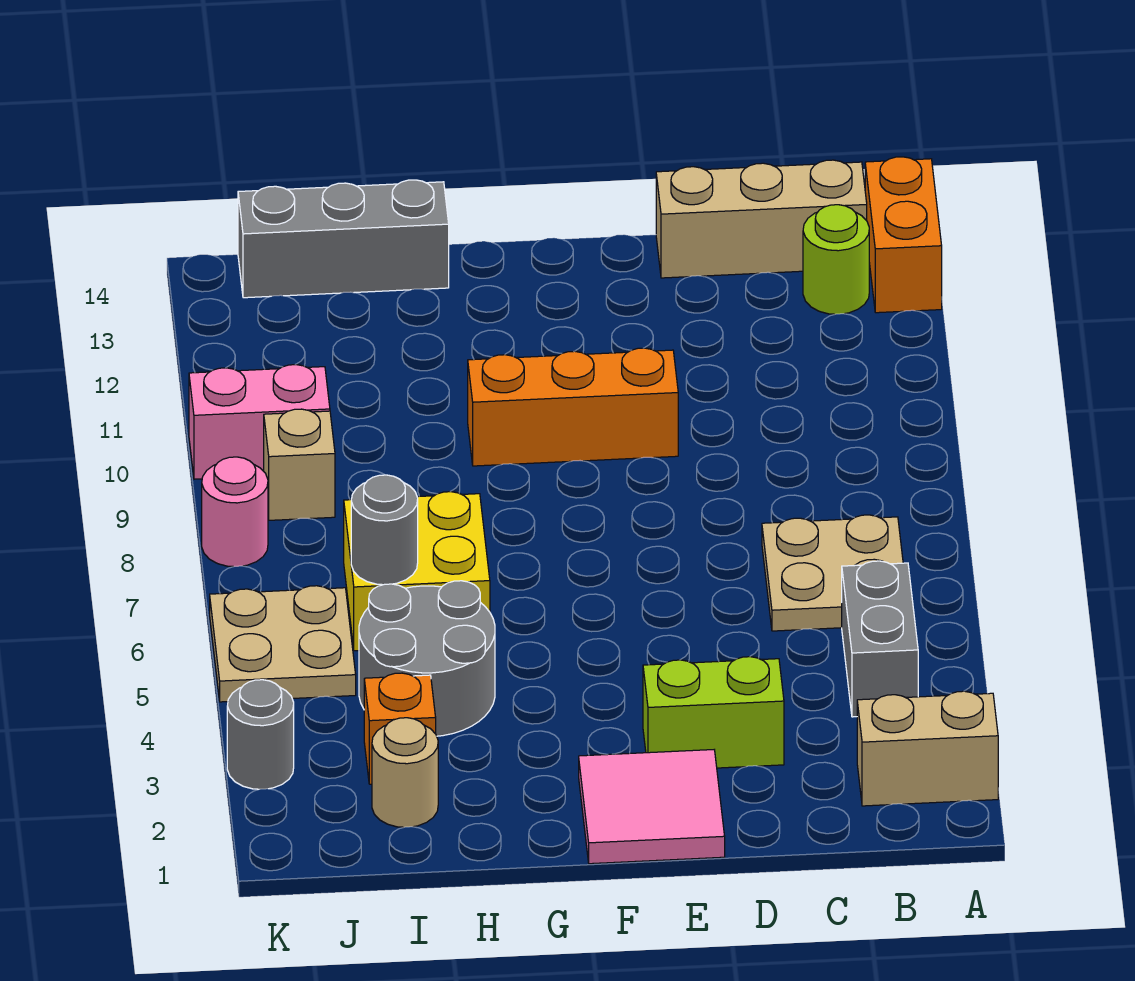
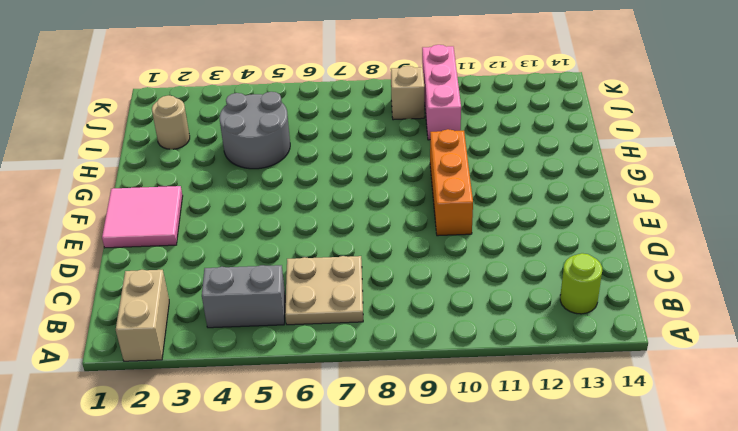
pink brick I10:K10 level 1 -> pink brick J10:K10 level 1
none -> orange brick A13:A14 level 1
none -> tan brick B14:D14 level 1
none -> lime brick D3:E3 level 1

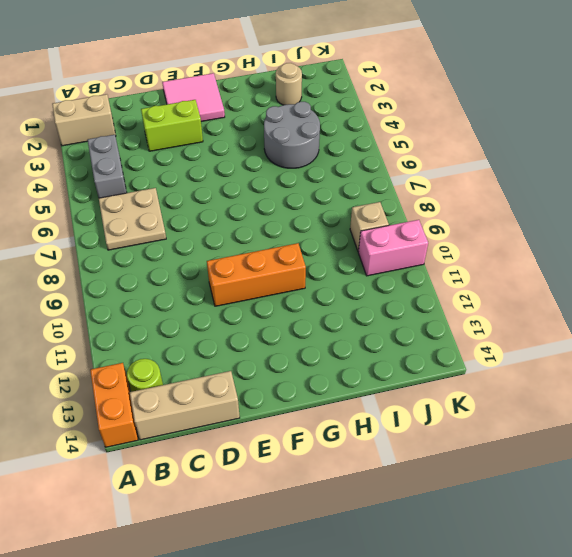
none -> yellow brick H6:I7 level 1
none -> grey brick H14:J14 level 1
none -> orange brick I3 level 1

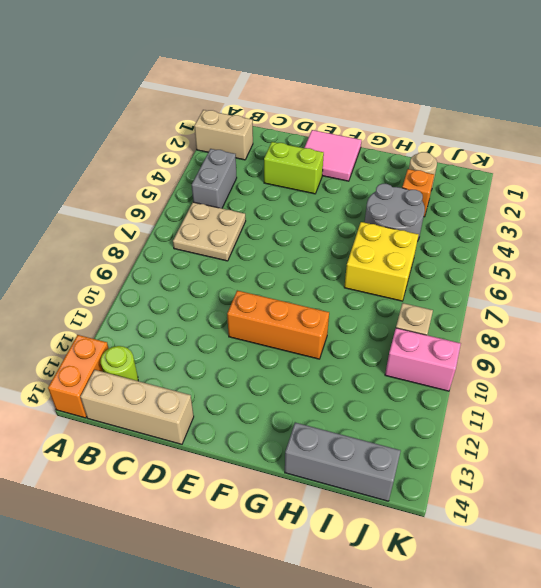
none -> tan plate J5:K6 level 1
none -> grey round brick K3 level 1
none -> pink round brick K8 level 1

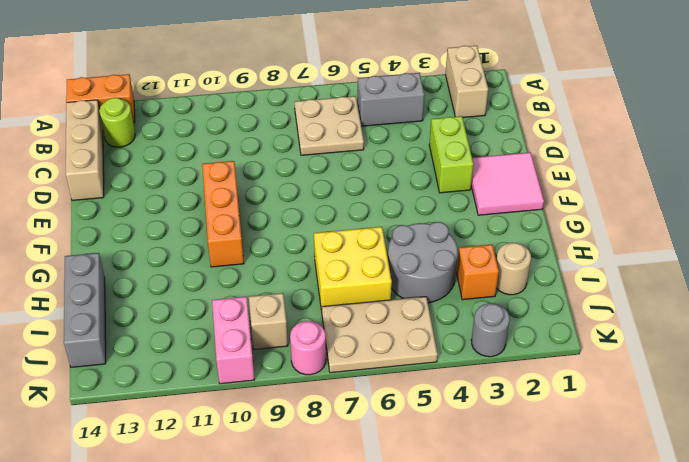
tan plate J5:K7 level 1 -> tan plate J5:K6 level 1
none -> grey round brick I6 level 2

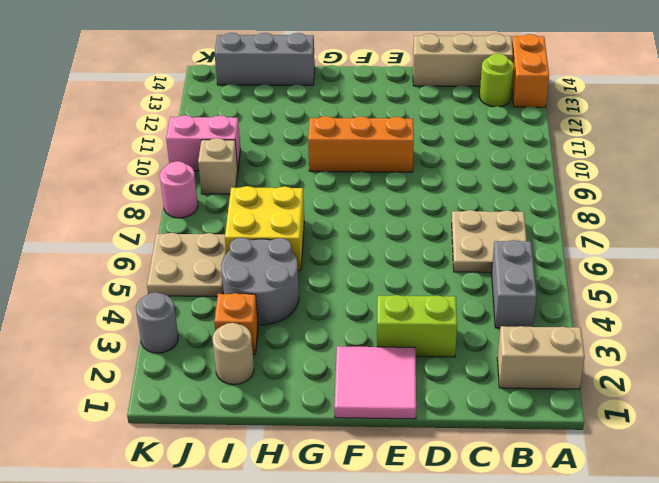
none -> grey round brick I6 level 2

